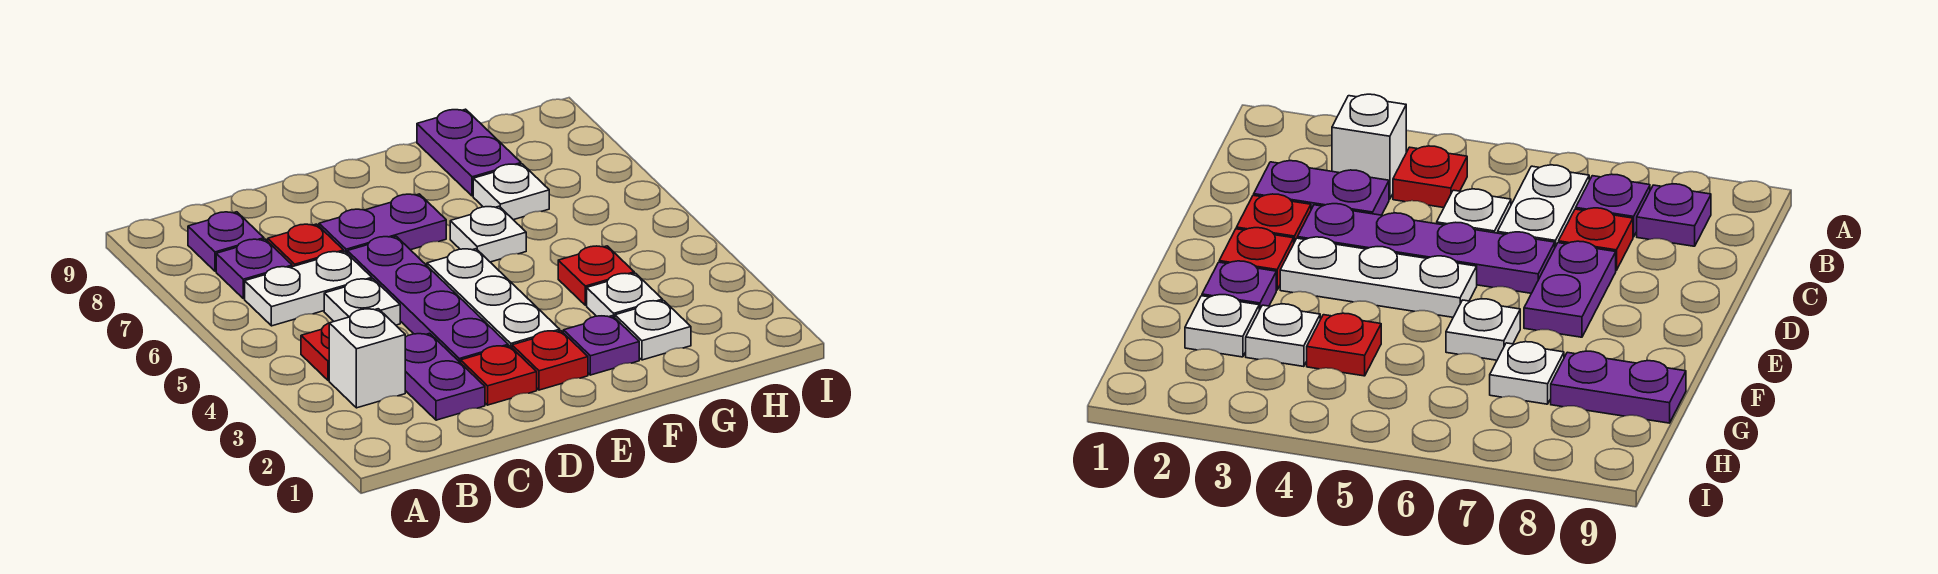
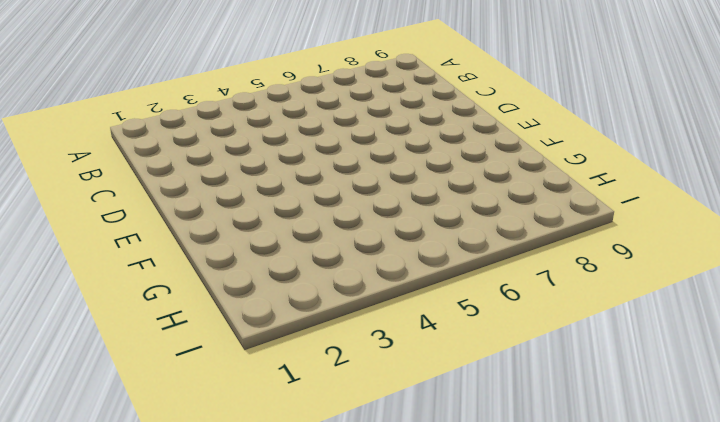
none -> white brick B3 level 1
none -> red plate B4 level 1
none -> white plate B6:C6 level 1

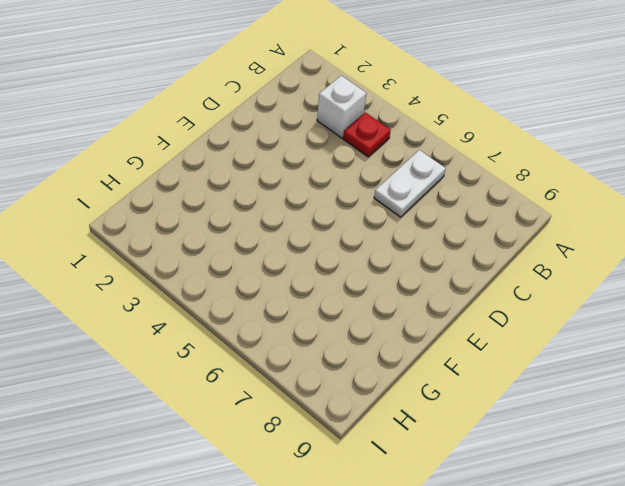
none -> purple plate B7 level 1
none -> purple plate B8 level 1
none -> purple plate C2:C3 level 1

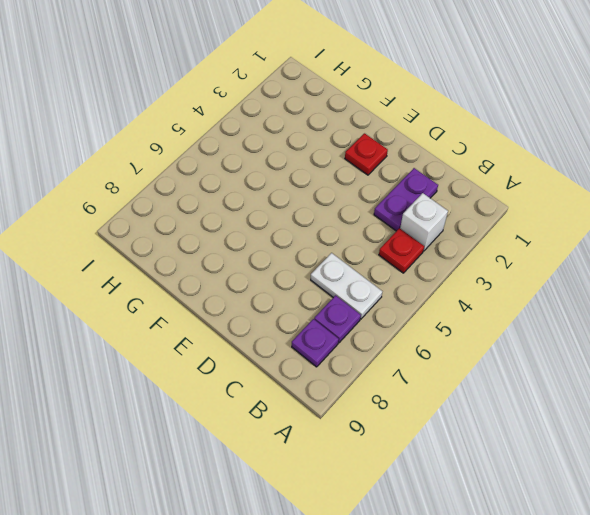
none -> white plate C5 level 1
none -> red plate C7 level 1
none -> red plate D2 level 1

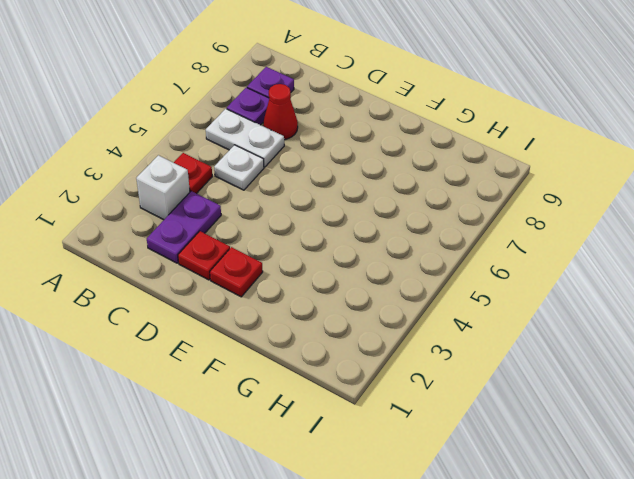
red cone C7 level 1 -> red plate C7 level 1
none -> purple plate D3:D6 level 1
none -> purple plate D7:E7 level 1
none -> white plate E3:E5 level 1

